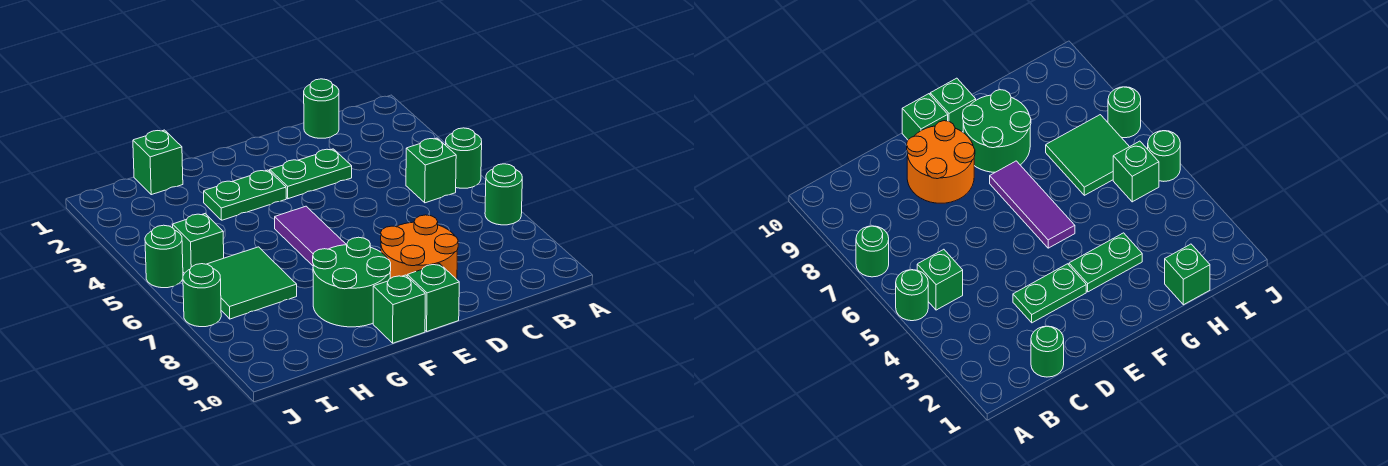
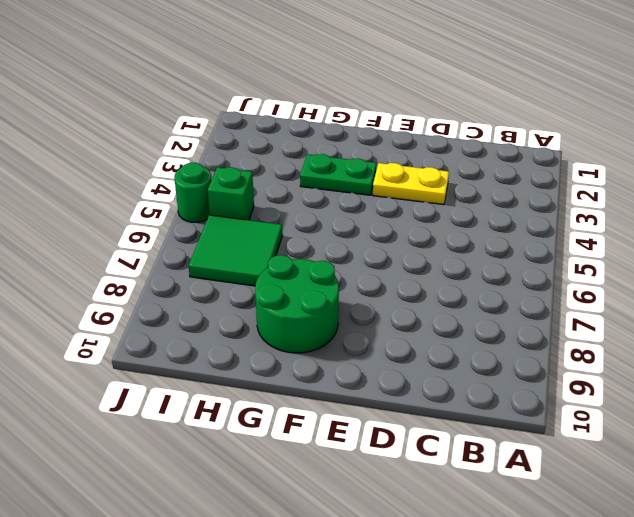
yellow plate D3:E3 level 1 -> green plate D3:E3 level 1
none -> green round brick A5 level 1
none -> green round brick A7 level 1
none -> green brick B5 level 1

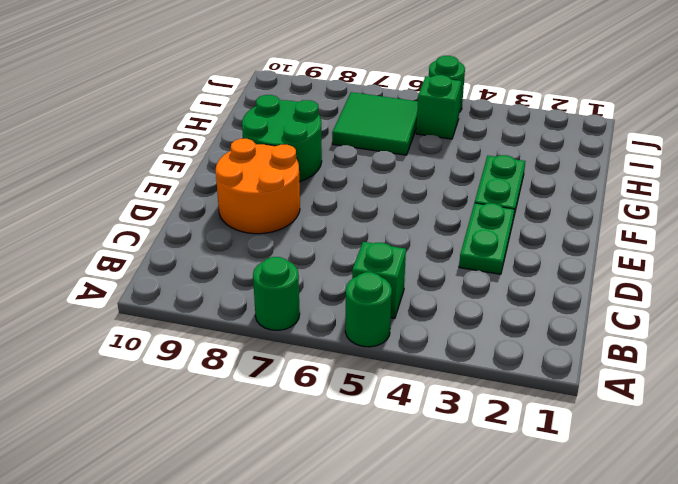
none -> green round brick C1 level 1
none -> green brick E10 level 1
none -> purple tile F5:F7 level 1

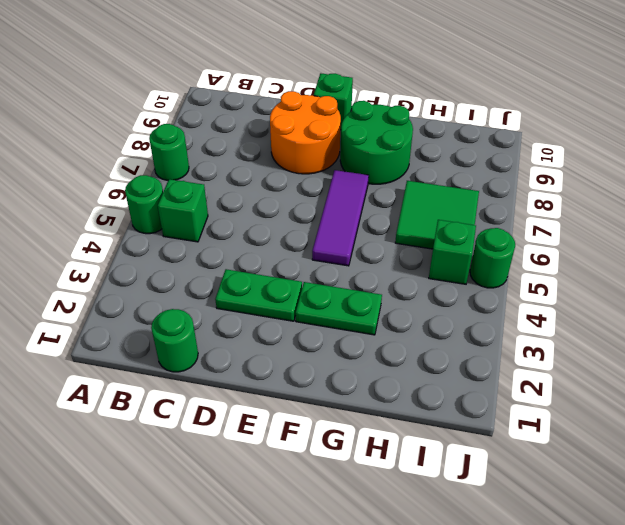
none -> green brick F10 level 1
none -> green brick H1 level 1
none -> green round brick J7 level 1

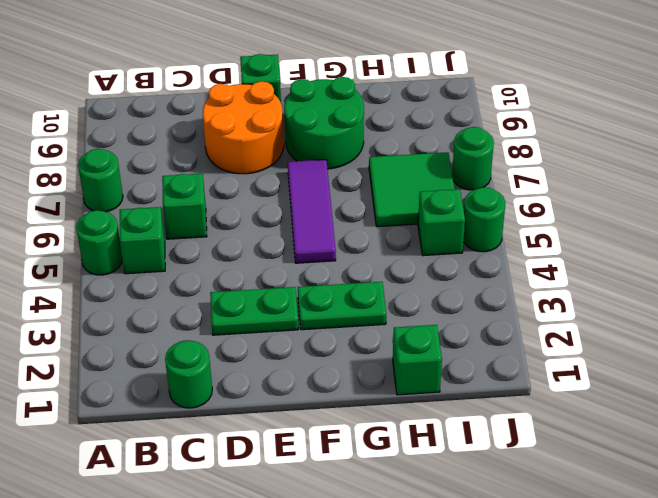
green brick C6 level 1 -> green brick F10 level 1

